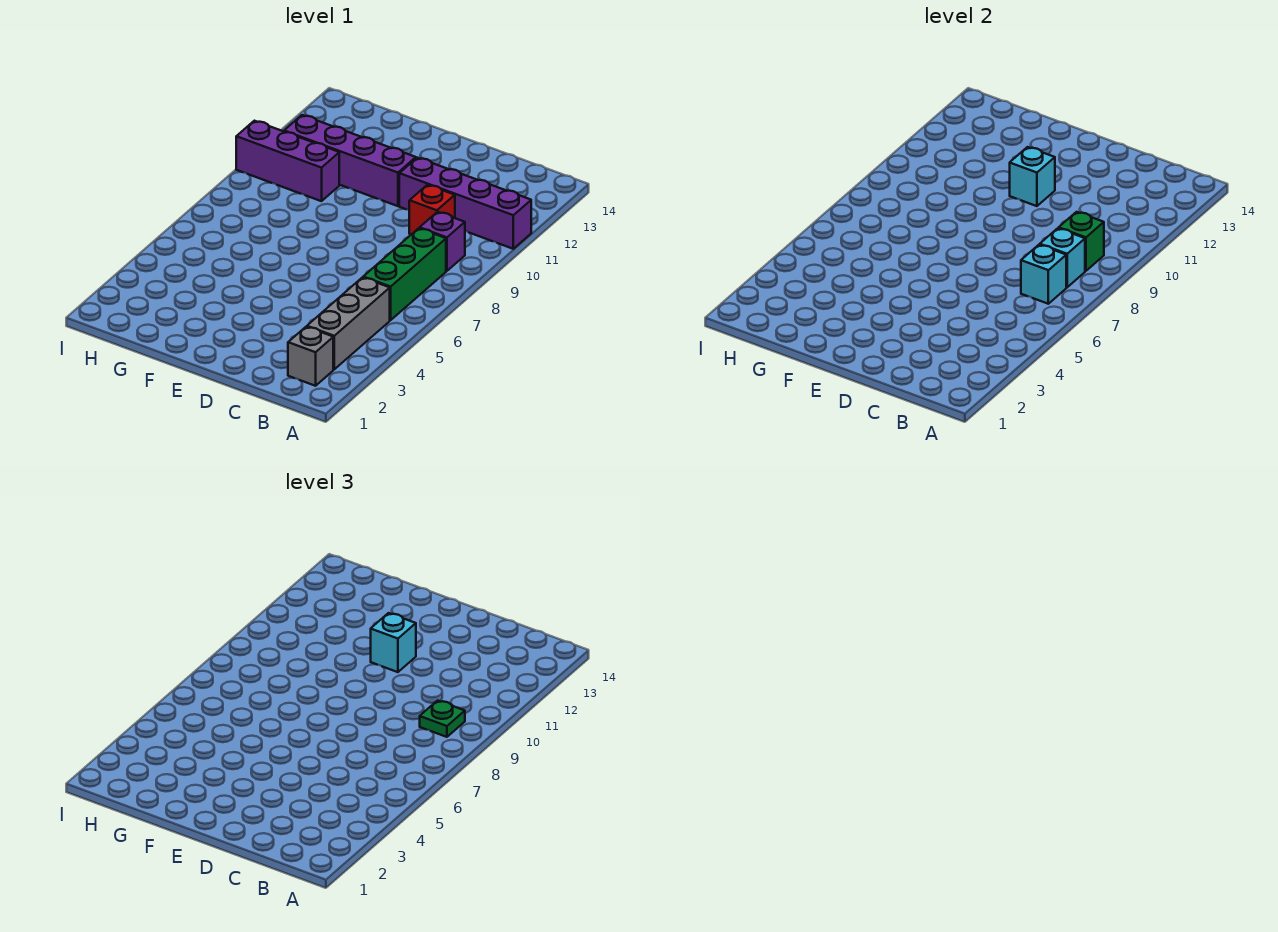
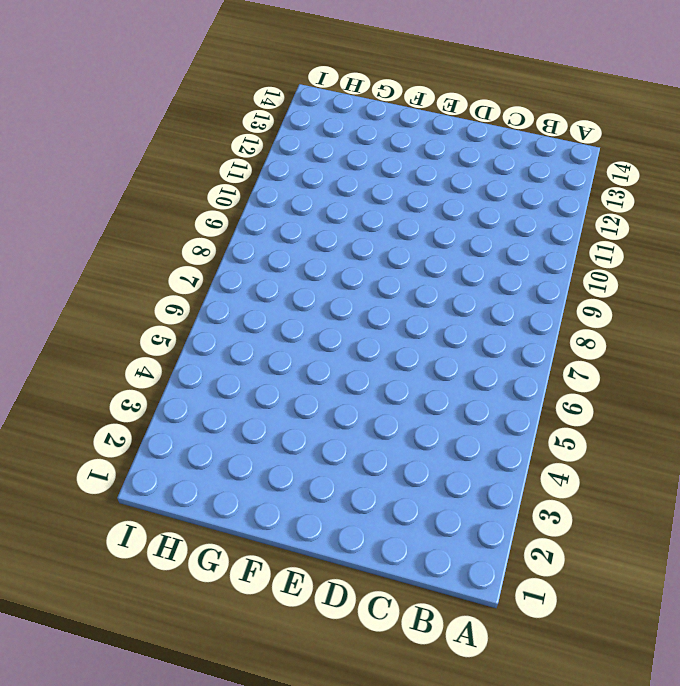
none -> purple brick A11:D11 level 1
none -> grey brick B2 level 1
none -> grey brick B3:B5 level 1

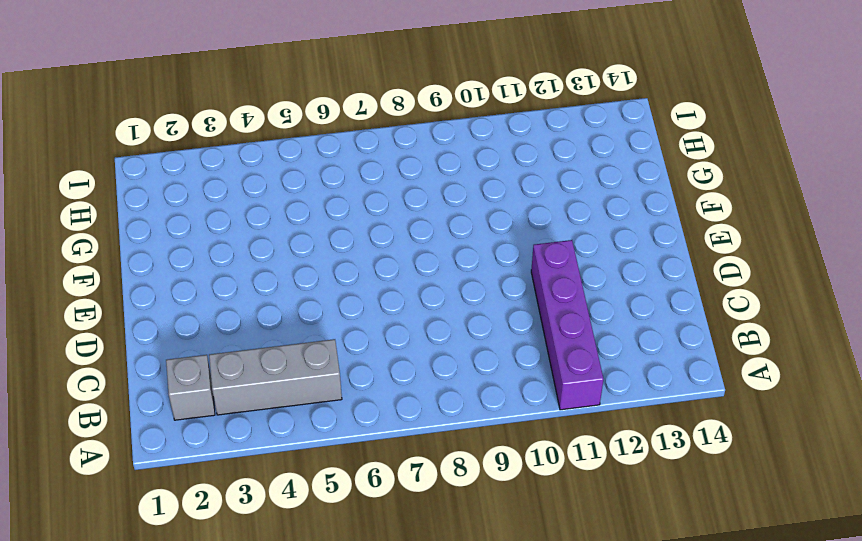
none -> green brick B6:B8 level 1
none -> purple brick B9 level 1
none -> red brick C10 level 1

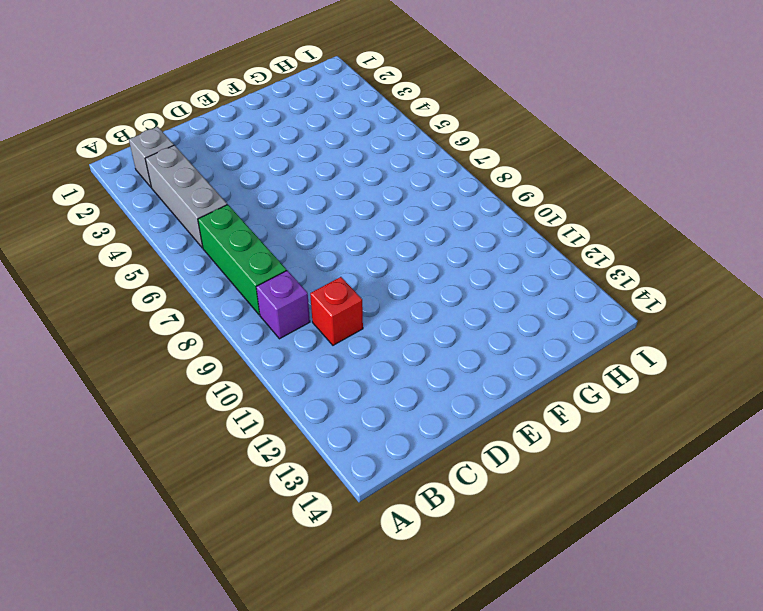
none -> purple brick A11:D11 level 1
none -> purple brick E11:H11 level 1
none -> purple brick G10:I10 level 1

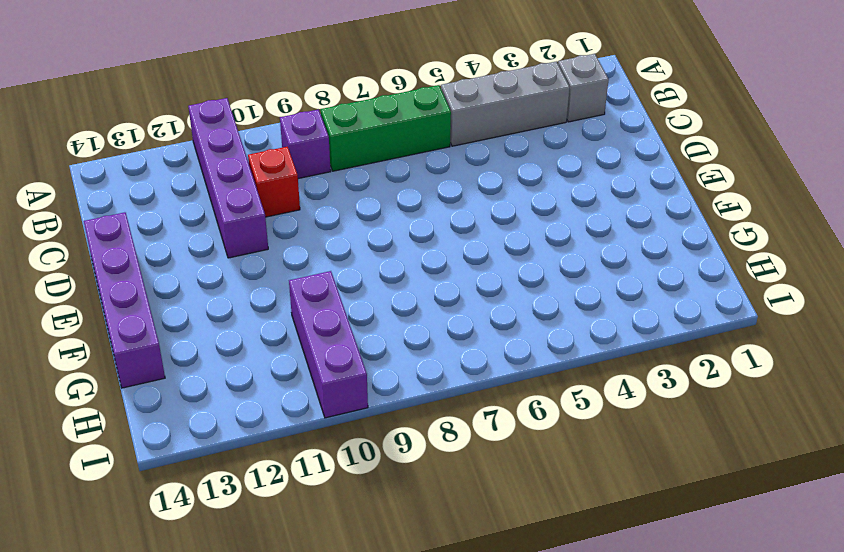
purple brick D14:G14 level 1 -> purple brick E11:H11 level 1
none -> cyan brick B7 level 2
none -> cyan brick B8 level 2
none -> green brick B9 level 2

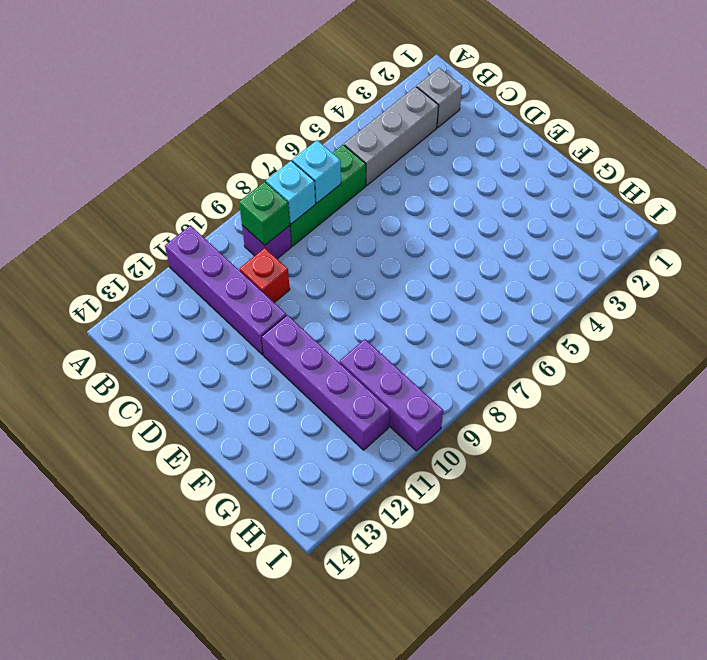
none -> cyan brick E11 level 2
none -> green plate B9 level 3
none -> cyan brick E11 level 3

